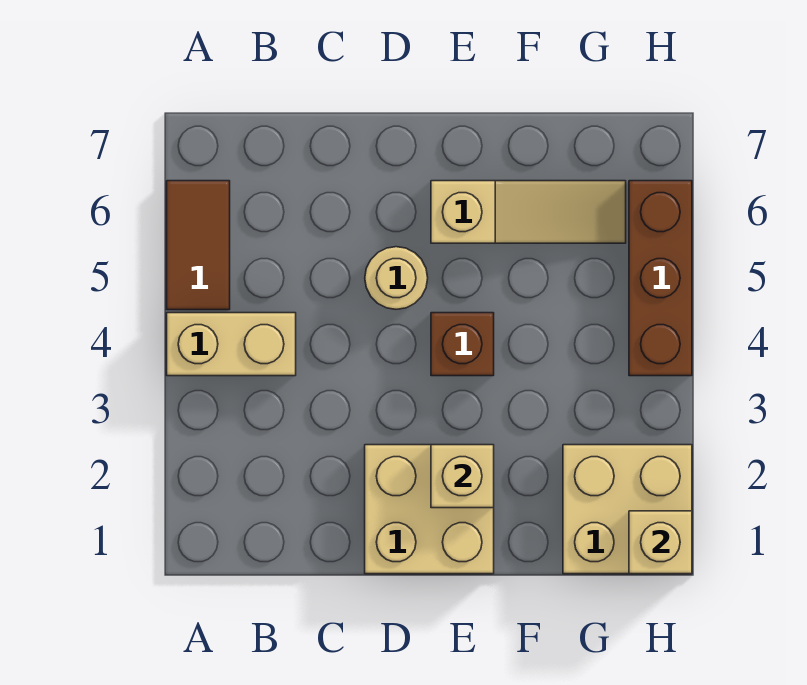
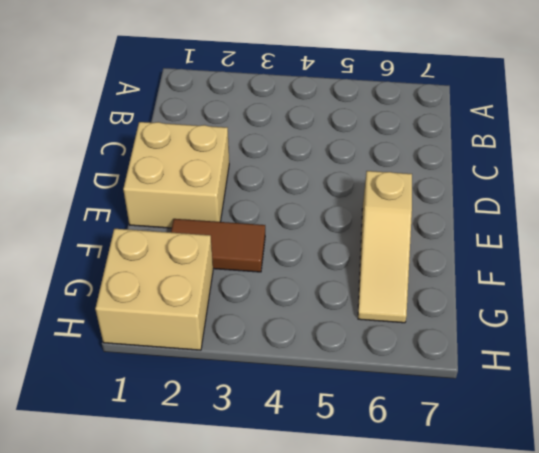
brown tile F2:F3 level 1 -> brown tile A5:A6 level 1
none -> tan brick A4:B4 level 1
none -> tan round brick D5 level 1

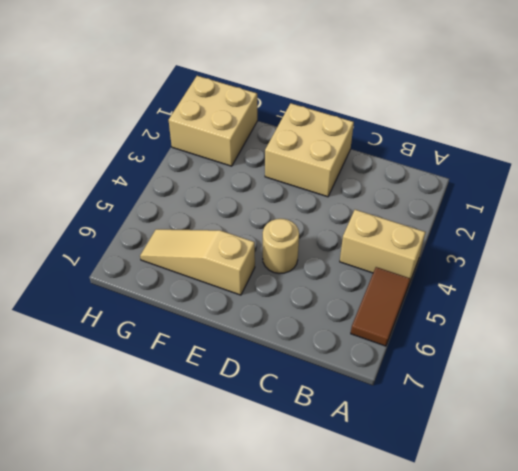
none -> brown brick E4 level 1
none -> brown brick H4:H6 level 1

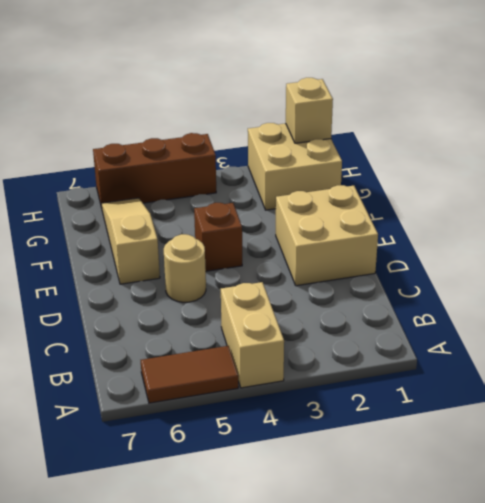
none -> tan brick E2 level 2

